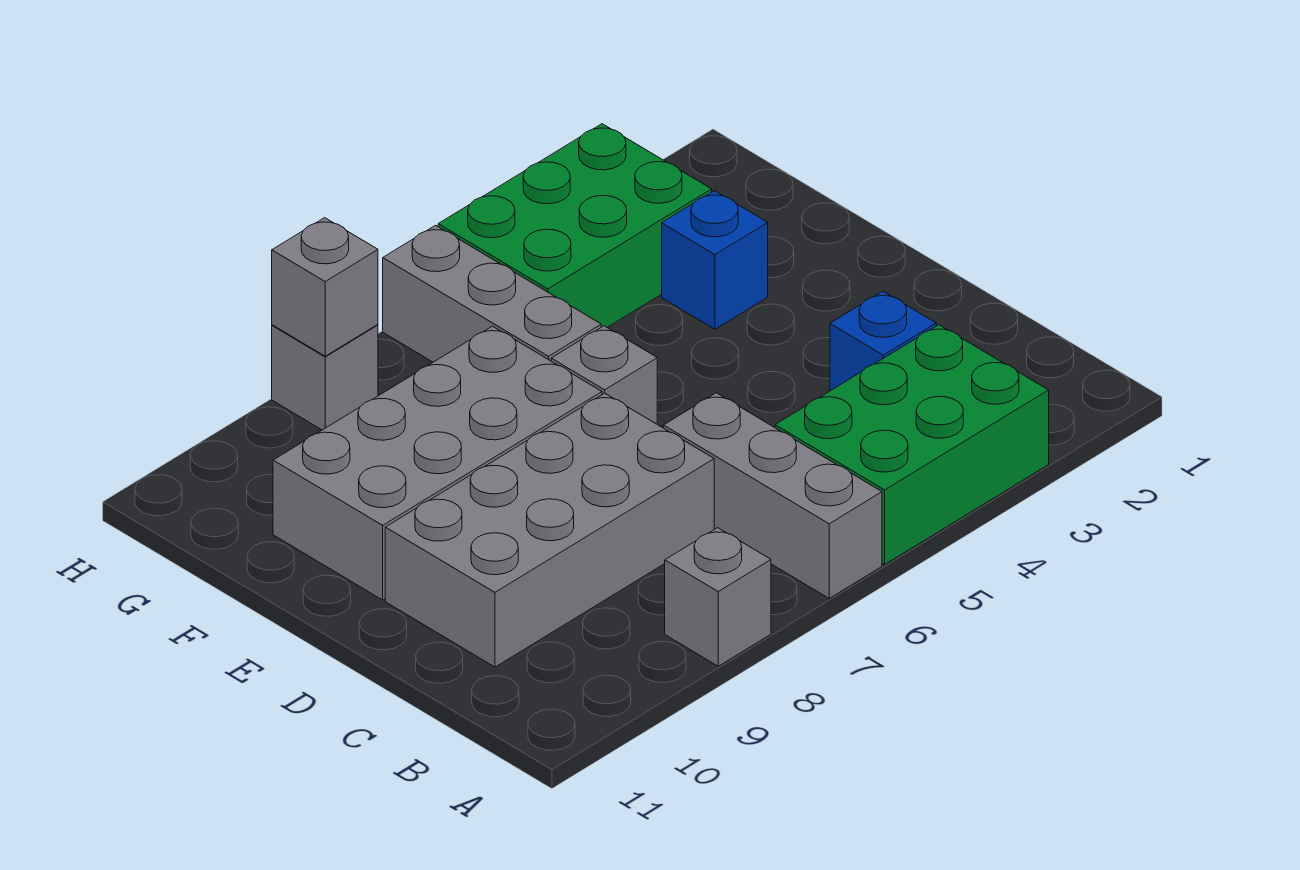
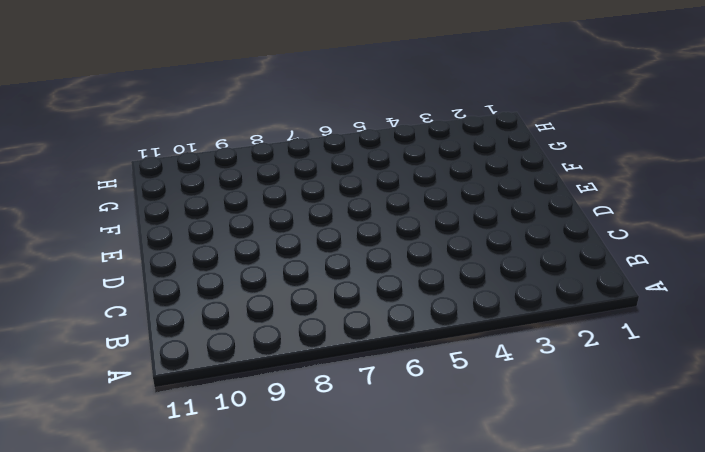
none -> green brick A3:B5 level 1
none -> grey brick A6:C6 level 1
none -> grey brick A8 level 1

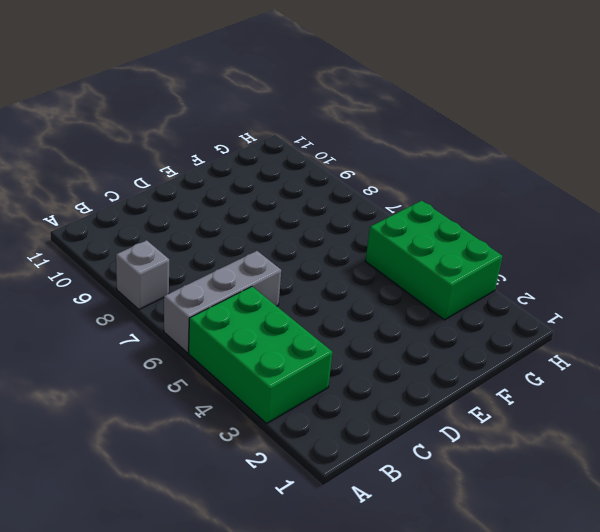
none -> blue brick C3 level 1
none -> grey brick C7:D10 level 1
none -> grey brick E6 level 1

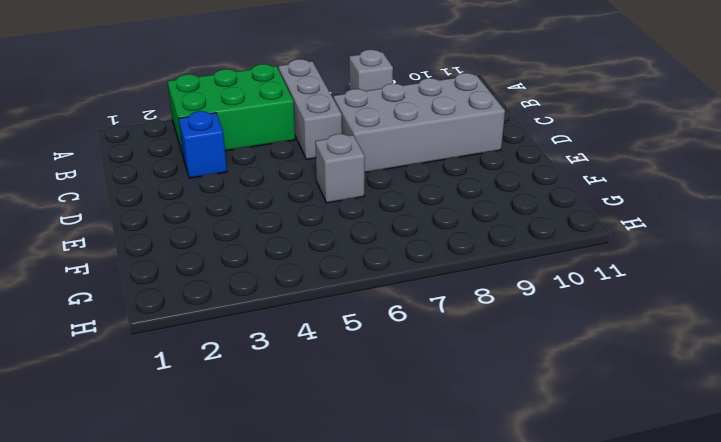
none -> grey brick E7:F10 level 1
none -> blue brick F3 level 1
none -> grey brick F6:H6 level 1

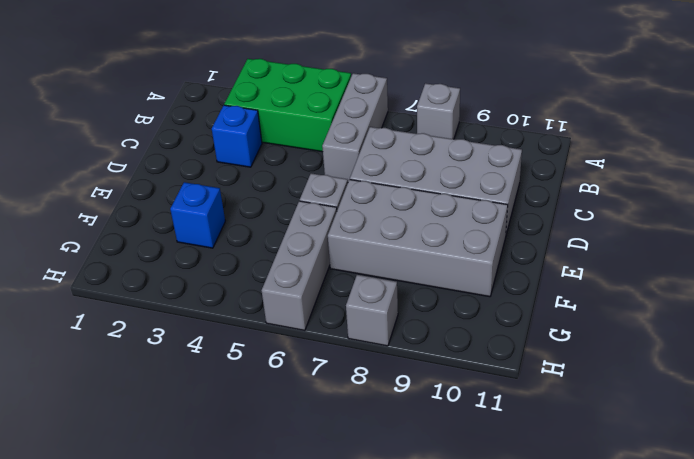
none -> green brick G3:H5 level 1
none -> grey brick H8 level 2

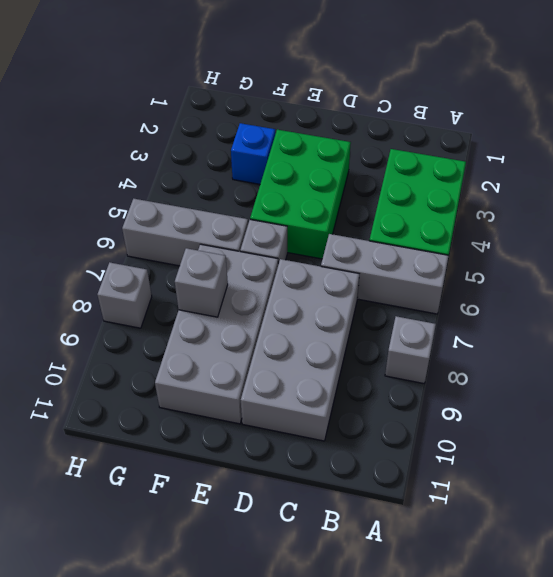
green brick D3:E5 level 1 -> green brick G3:H5 level 1
grey brick F8 level 2 -> grey brick H8 level 2
none -> blue brick C3 level 1

